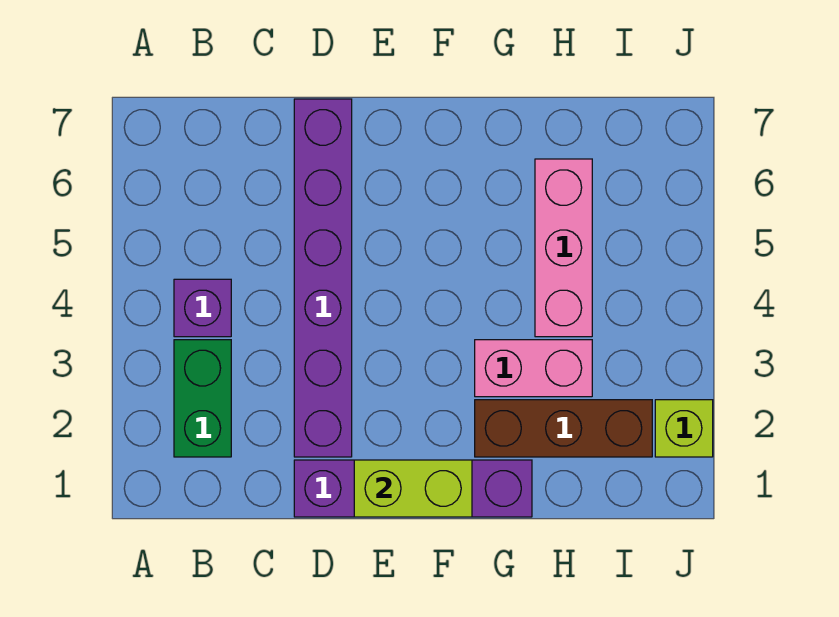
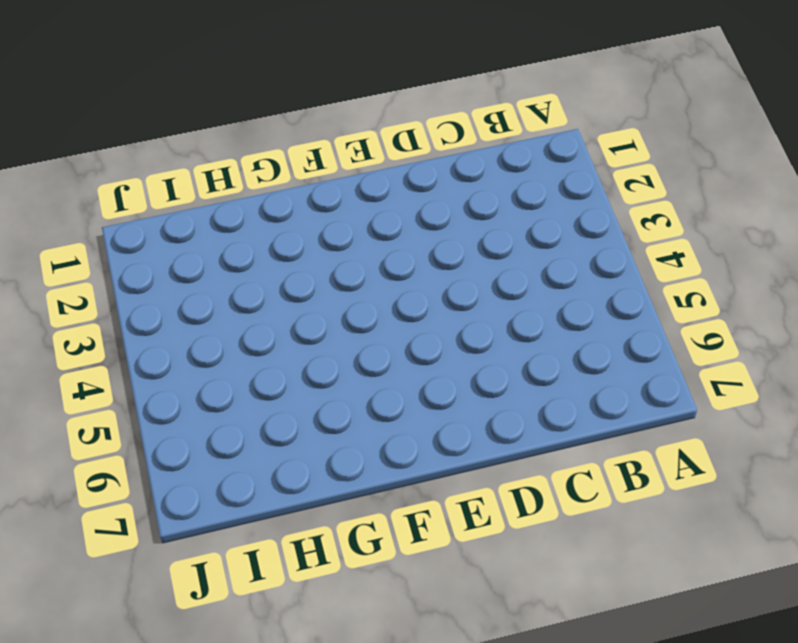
none -> green brick B2:B3 level 1
none -> purple brick B4 level 1

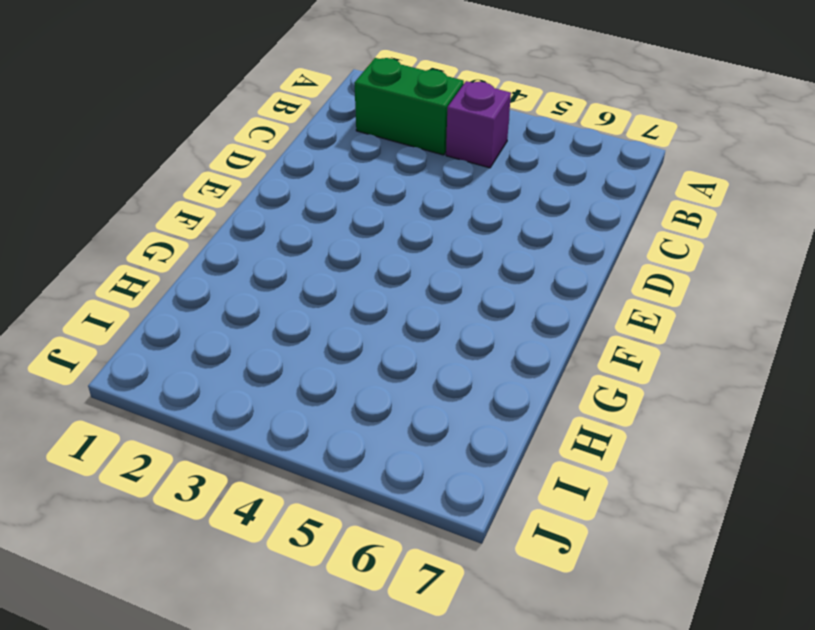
none -> purple brick D1:G1 level 1
none -> purple brick D2:D7 level 1

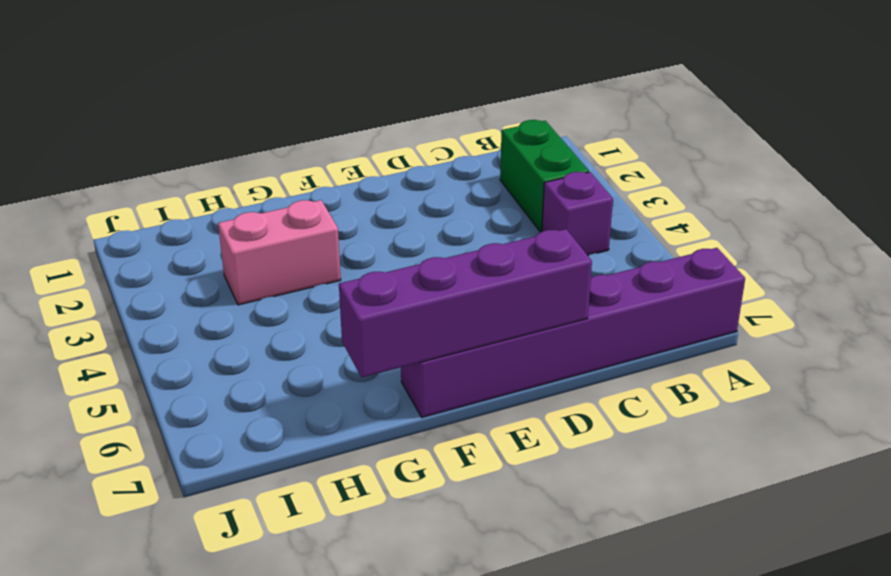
purple brick A7:F7 level 1 -> purple brick D2:D7 level 1
purple brick D7:G7 level 2 -> purple brick D1:G1 level 1
none -> brown brick G2:I2 level 1
none -> pink brick H4:H6 level 1

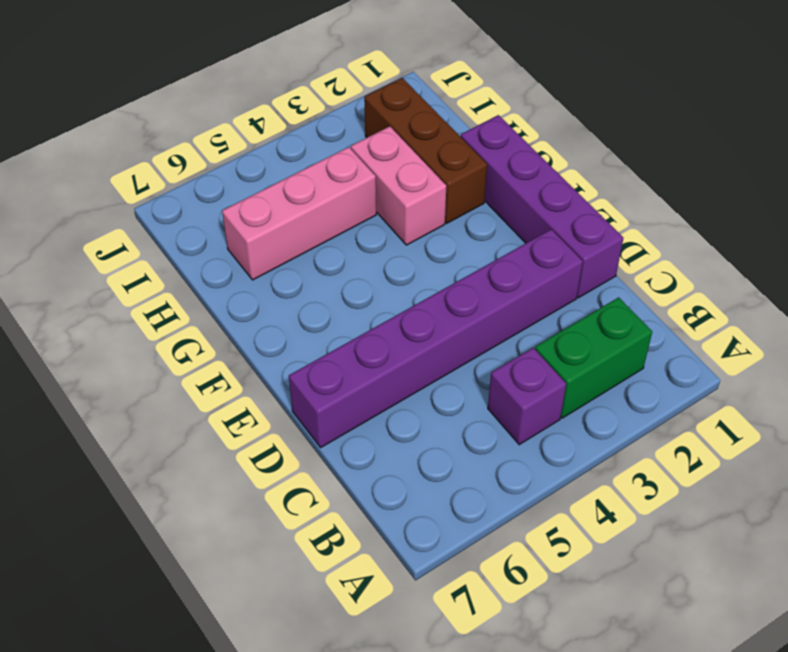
none -> lime brick J2 level 1
none -> lime brick E1:F1 level 2

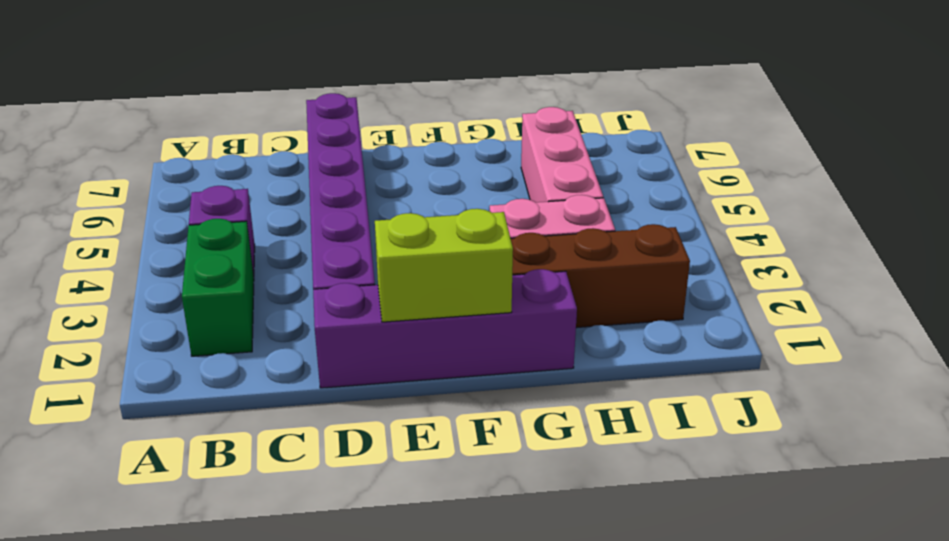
none -> lime brick J2 level 1

